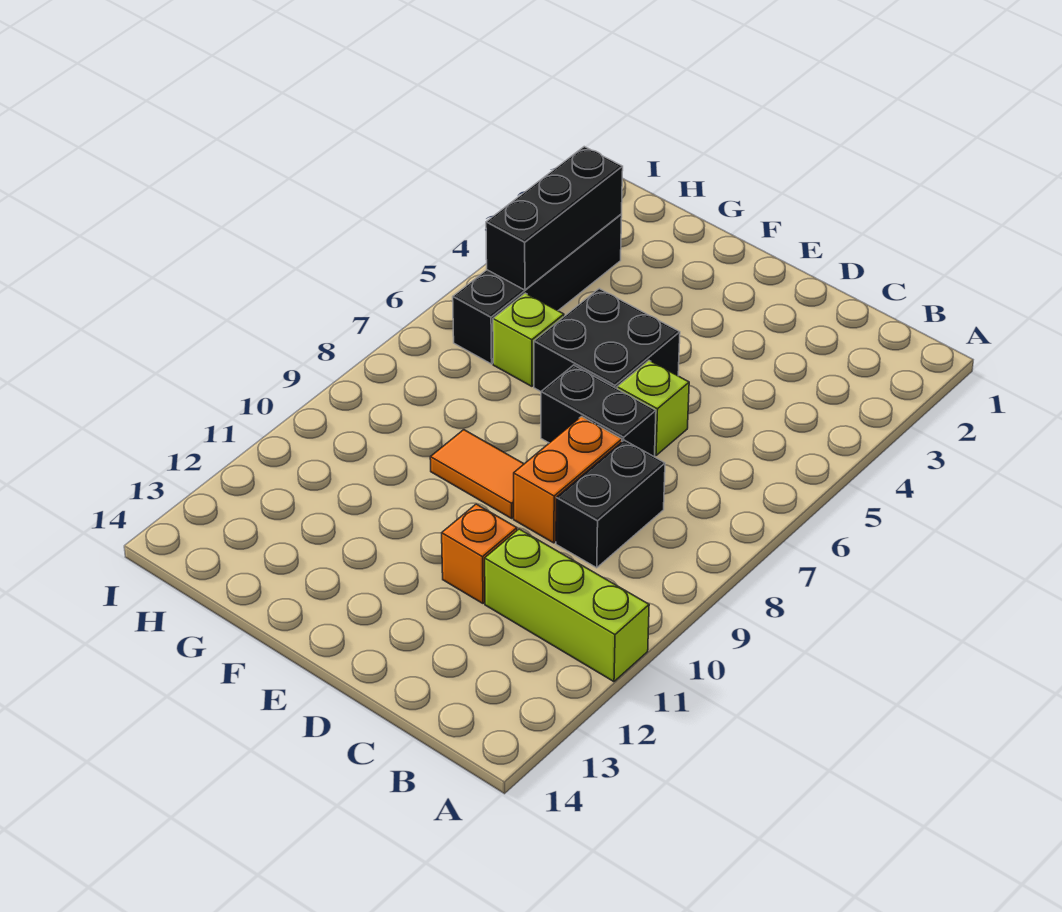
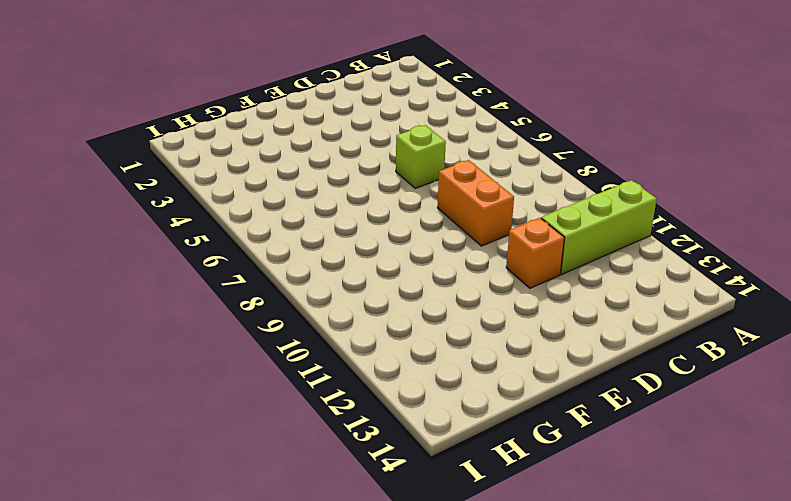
none -> black brick C8:C9 level 1
none -> black brick D7:E7 level 1

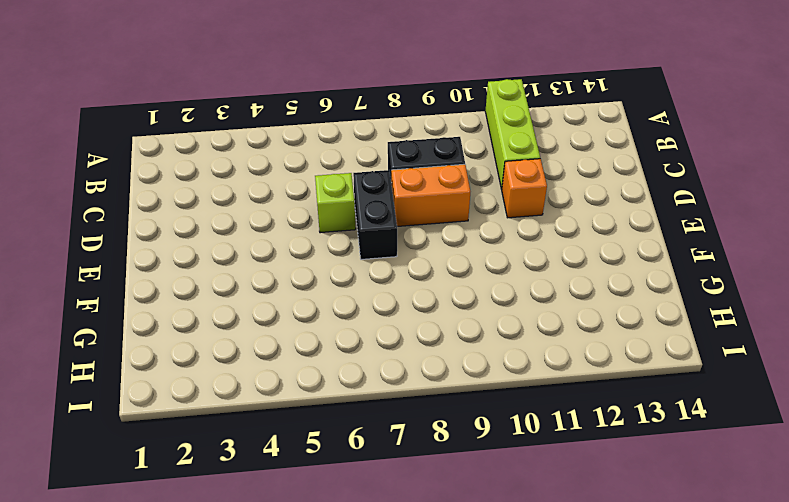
none -> black brick E5:F6 level 1
none -> orange tile E9:F9 level 1

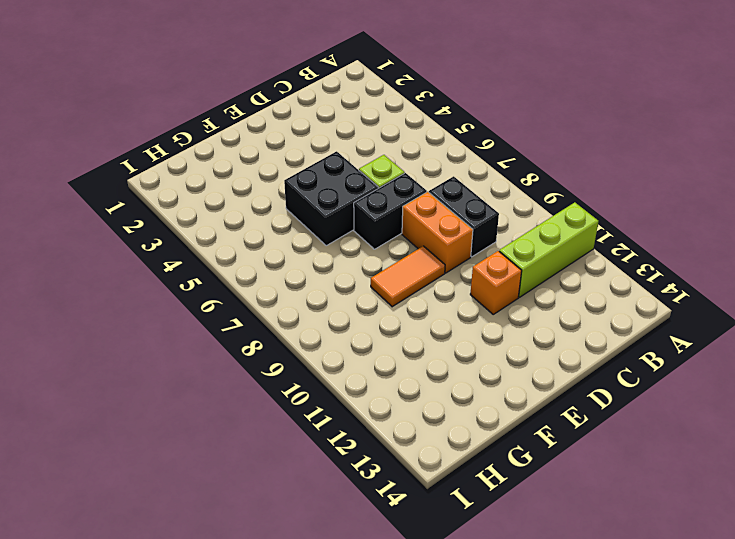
none -> lime brick G6 level 1
none -> black brick H3:H6 level 1

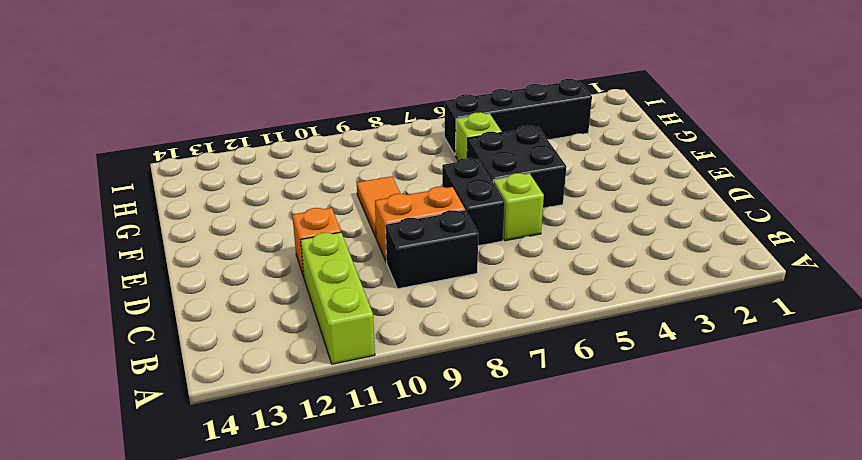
none -> black brick H3:H5 level 2

